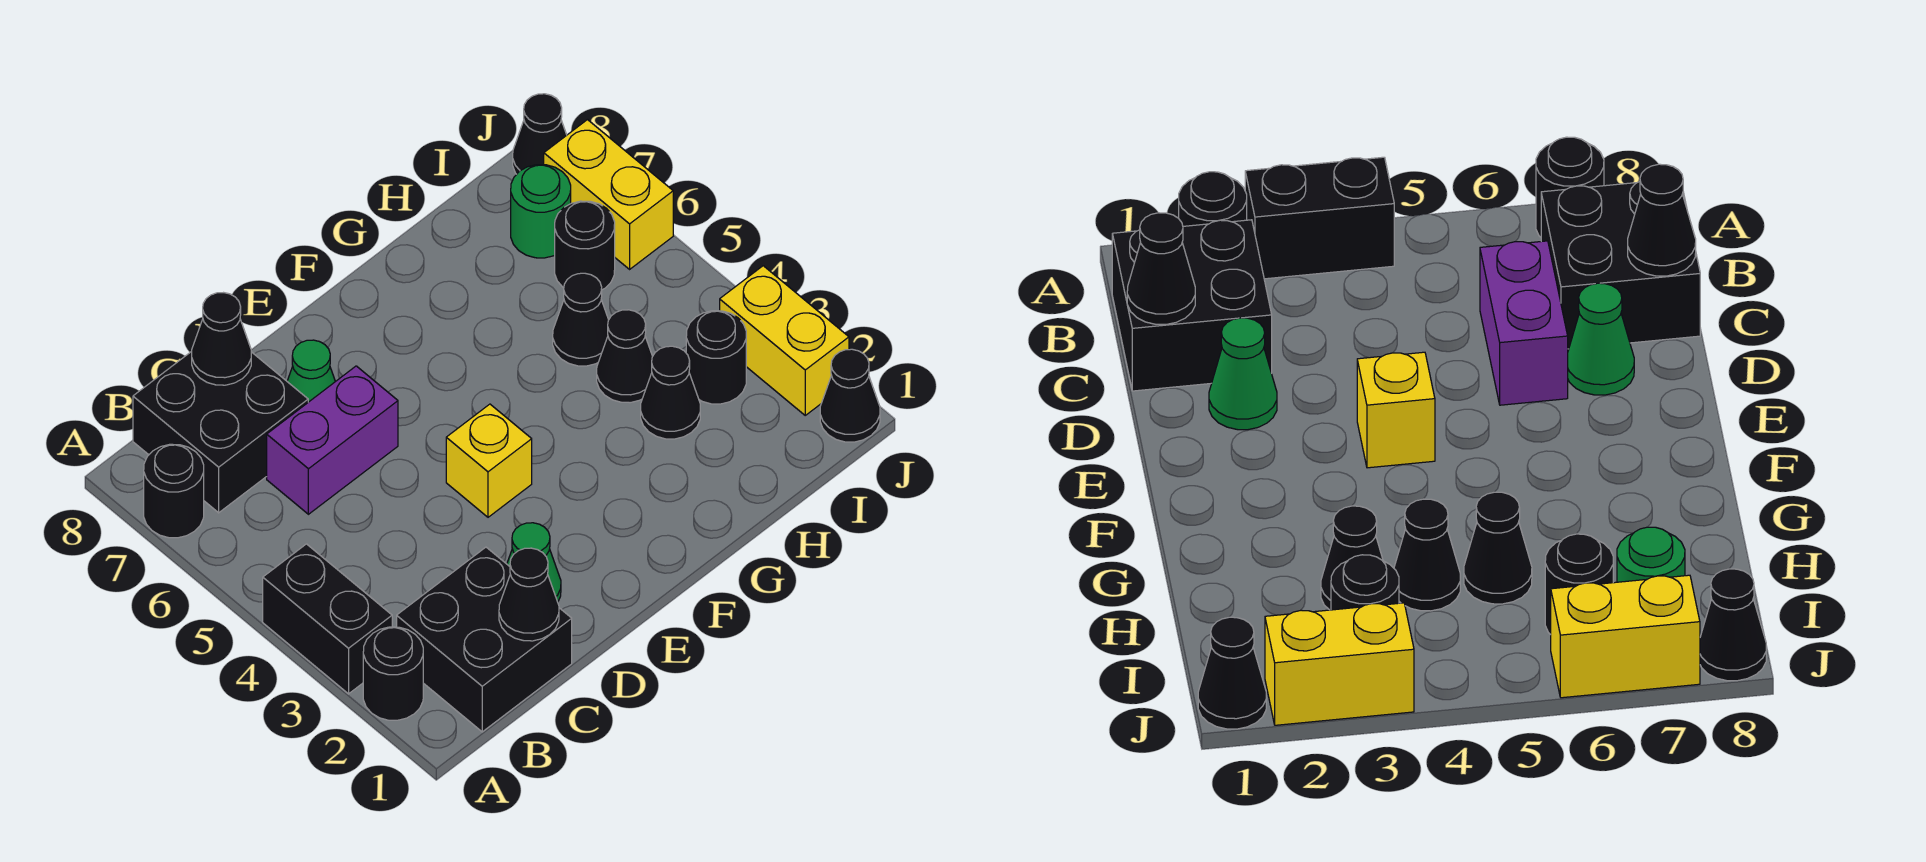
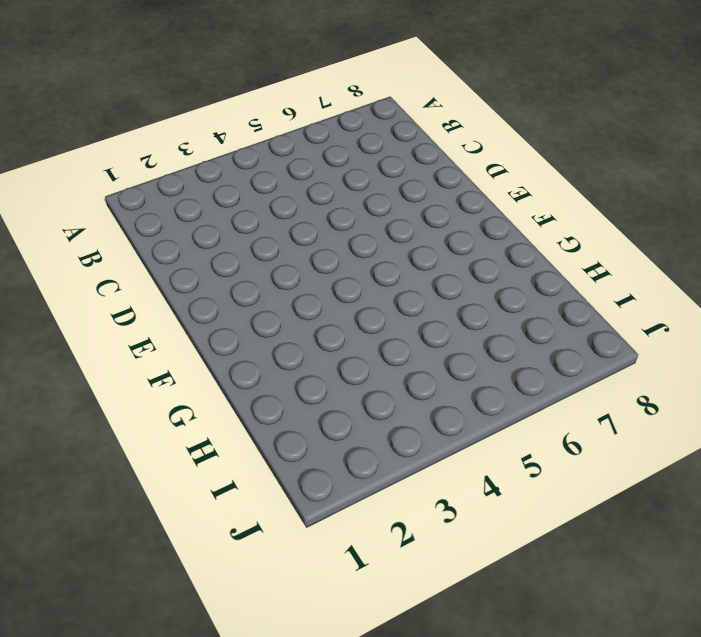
none -> black round brick A2 level 1
none -> black brick A3:A4 level 1
none -> black round brick A7 level 1

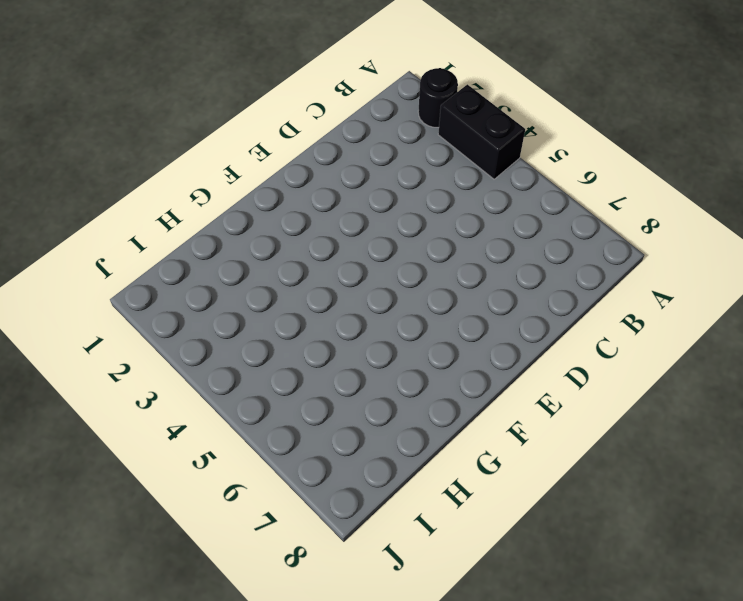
none -> black round brick A7 level 1
none -> black brick B1:C2 level 1
none -> black brick B7:C8 level 1

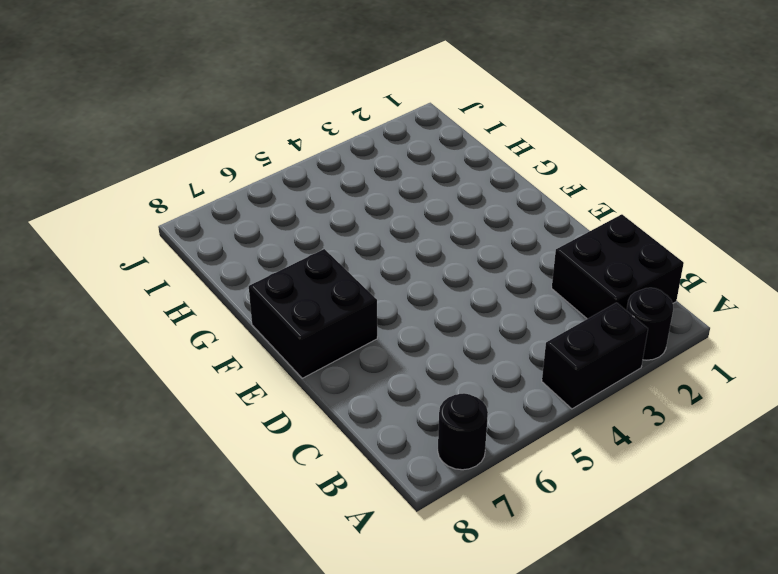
black brick E7:F8 level 1 -> black brick B7:C8 level 1
none -> purple brick C6:D6 level 1
none -> green cone D2 level 1
none -> green cone D7 level 1

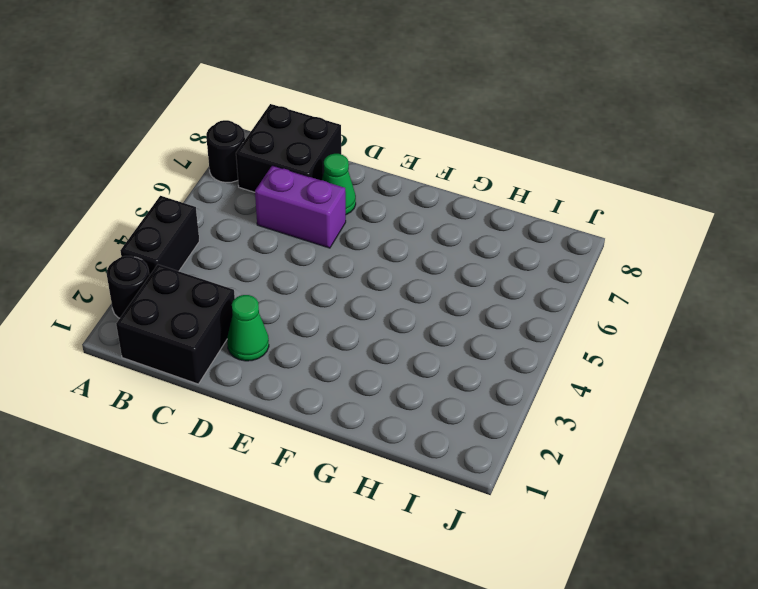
none -> yellow brick E4 level 1
none -> black cone H3 level 1
none -> black cone H4 level 1

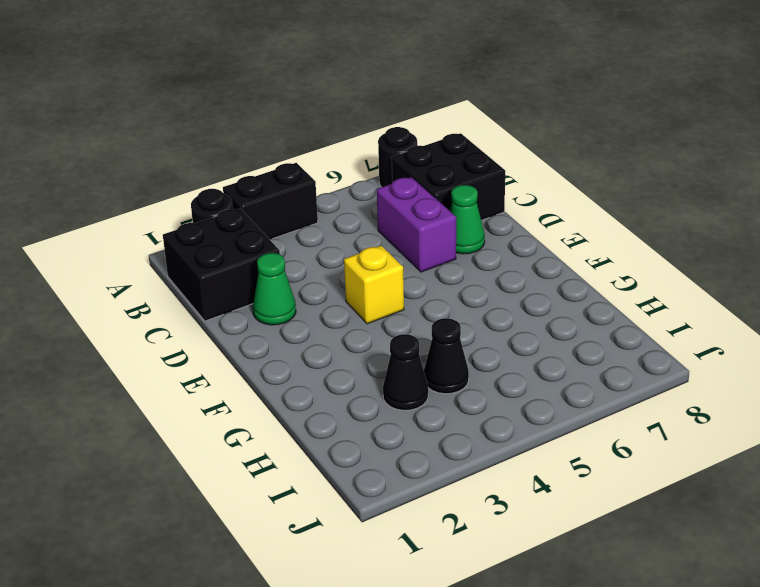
none -> black cone H5 level 1
none -> black round brick I3 level 1
none -> black round brick I6 level 1

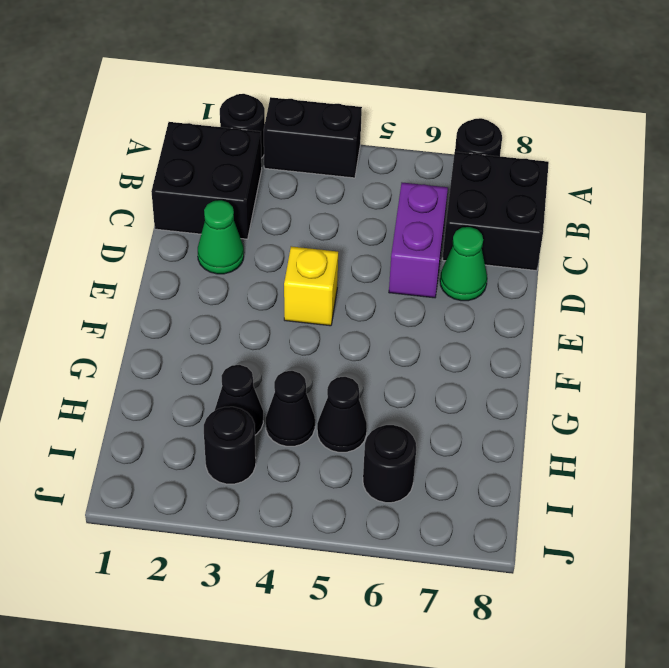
none -> green round brick I7 level 1
none -> black cone J1 level 1
none -> yellow brick J2:J3 level 1

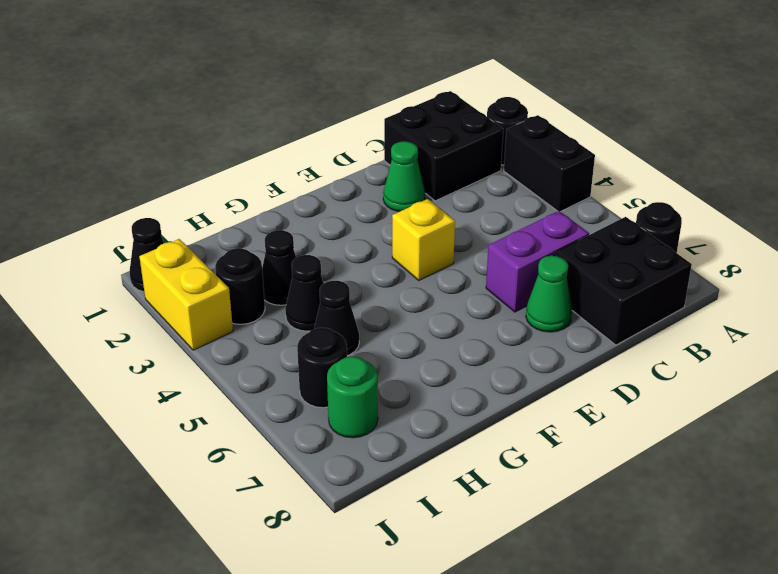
none -> yellow brick J6:J7 level 1
none -> black cone J8 level 1
none -> black cone C1 level 2

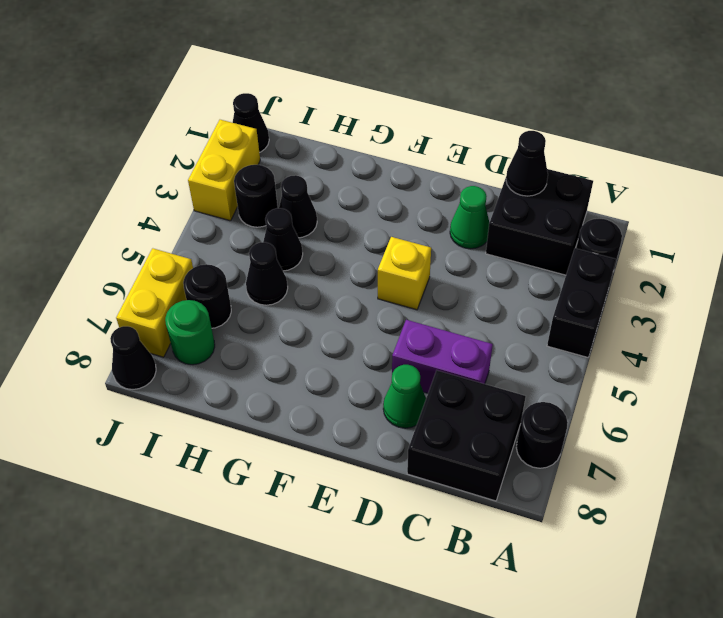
none -> black cone C8 level 2

